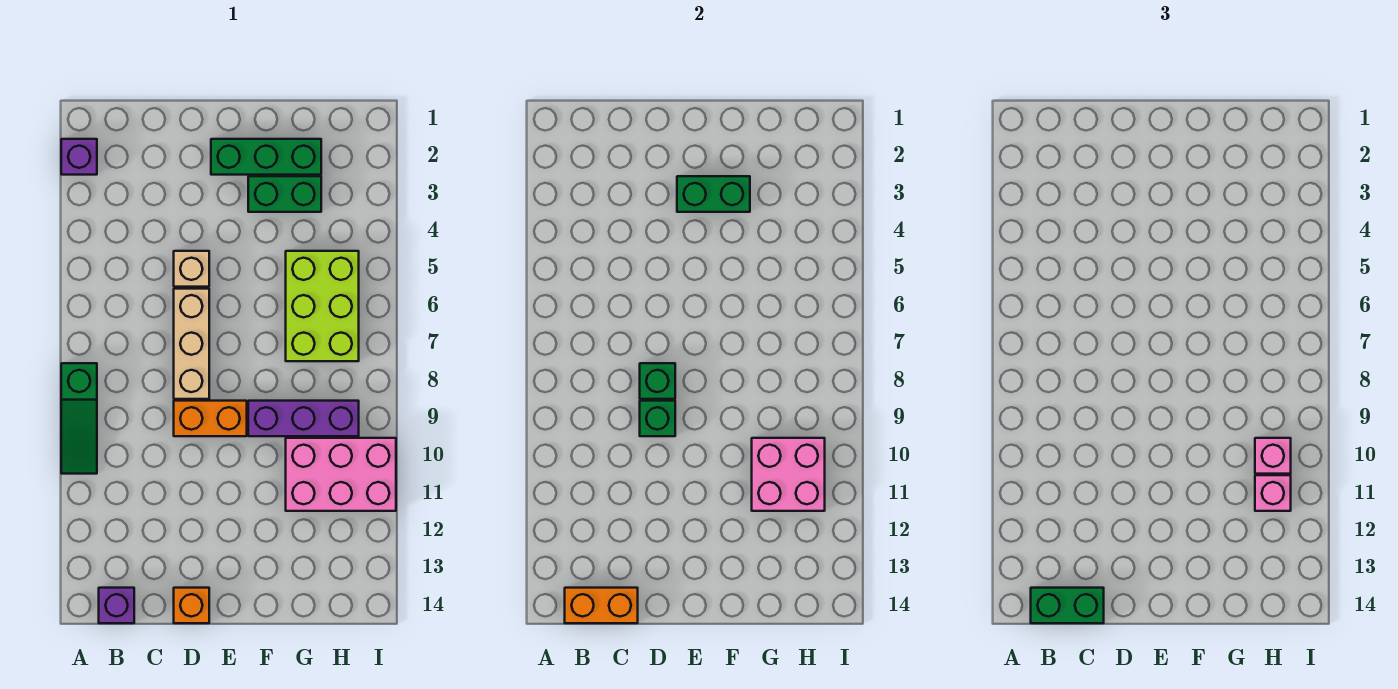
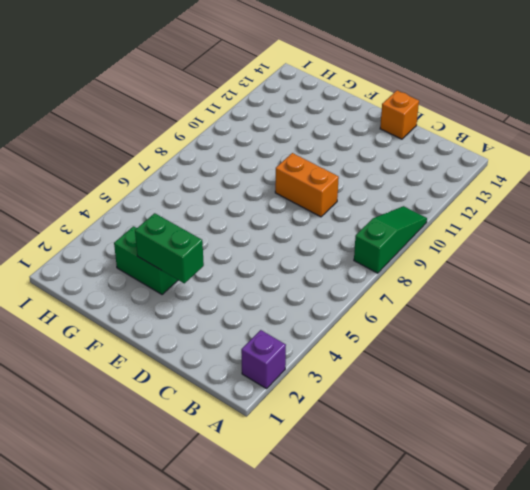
none -> purple brick B14 level 1
none -> tan brick D5 level 1
none -> tan brick D6:D8 level 1

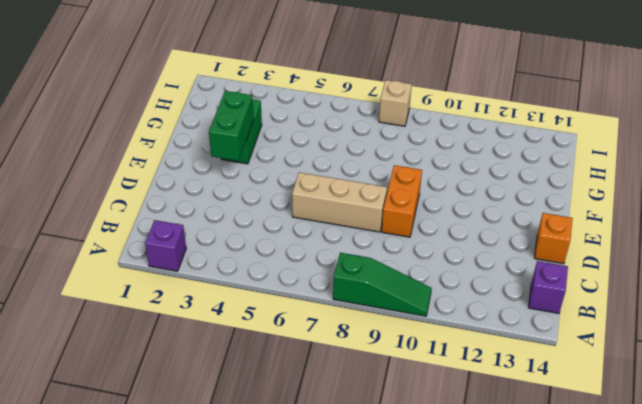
tan brick I8 level 1 -> tan brick D5 level 1
none -> green brick E2:G2 level 1
none -> purple brick F9:H9 level 1
none -> lime brick G5:H7 level 1

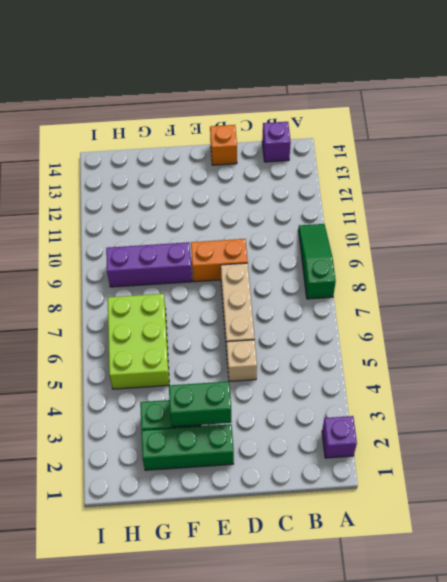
none -> pink brick G10:I11 level 1
none -> orange brick B14:C14 level 2
none -> green brick D8 level 2

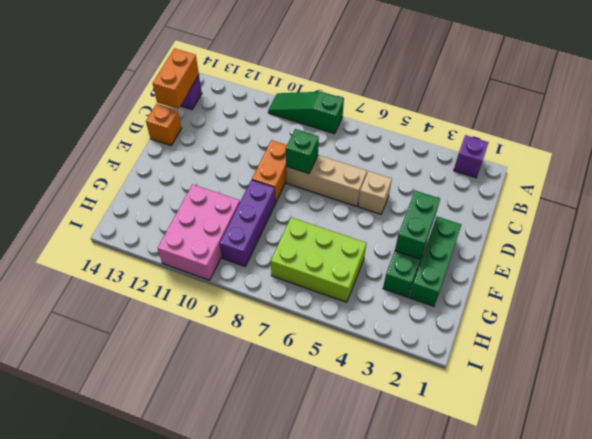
none -> green brick D9 level 2
none -> pink brick G10:H11 level 2
none -> green brick B14:C14 level 3

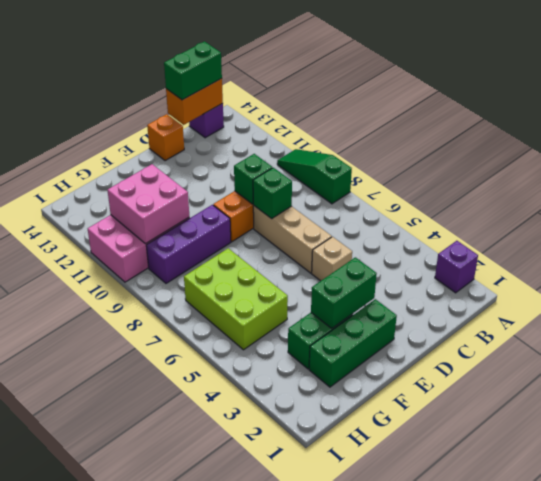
none -> pink brick H10 level 3
none -> pink brick H11 level 3

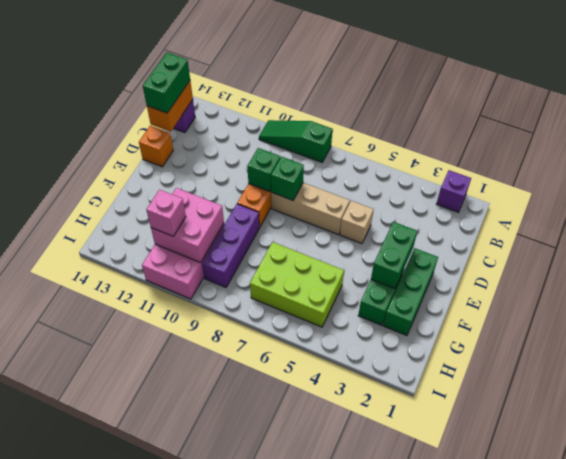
none -> pink brick H10 level 3

